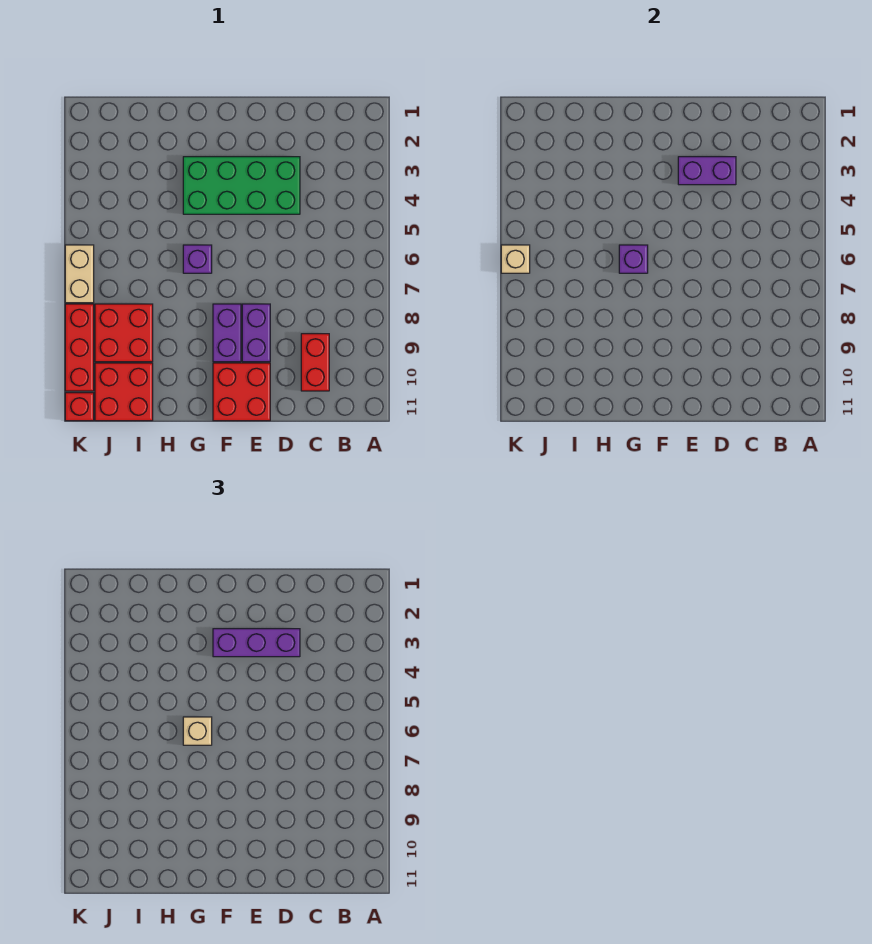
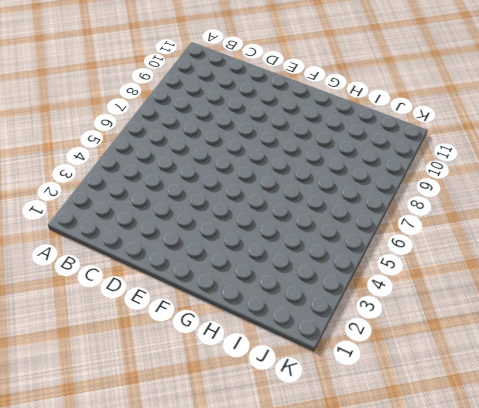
none -> red brick C9:C10 level 1
none -> green brick D3:G4 level 1
none -> purple brick E8:E9 level 1

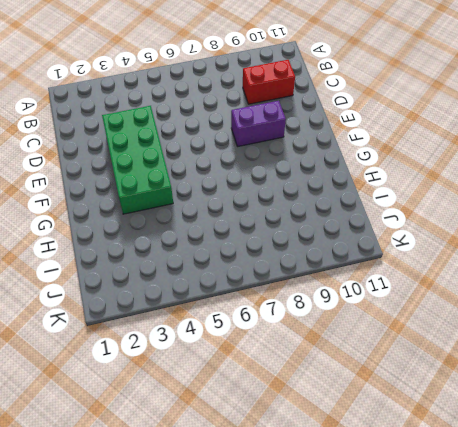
none -> red brick E10:F11 level 1
none -> purple brick F8:F9 level 1
none -> purple brick G6 level 1

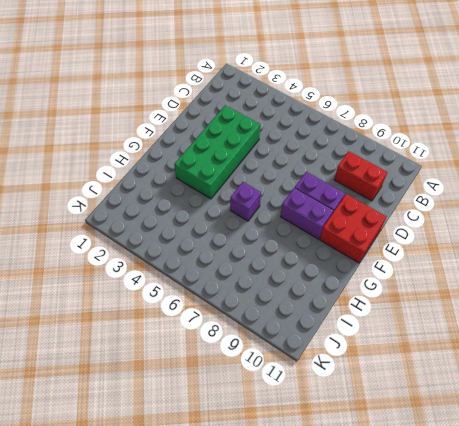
none -> red brick I8:J9 level 1
none -> red brick I10:J11 level 1
none -> tan brick K6:K7 level 1

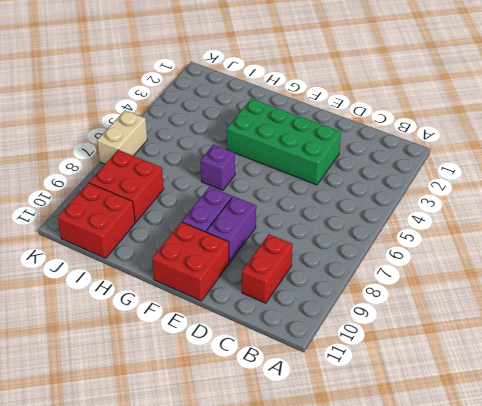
none -> red brick K8:K10 level 1
none -> red brick K11 level 1
none -> purple brick D3:E3 level 2

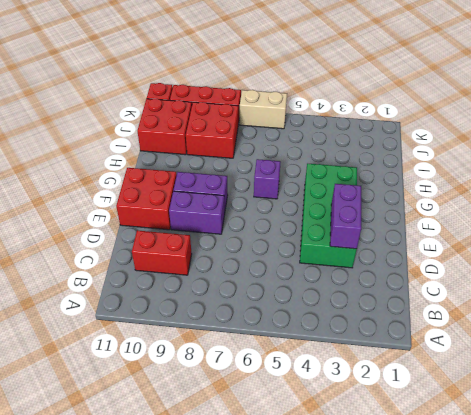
none -> purple brick G6 level 2
none -> tan brick K6 level 2
none -> purple brick D3:F3 level 3

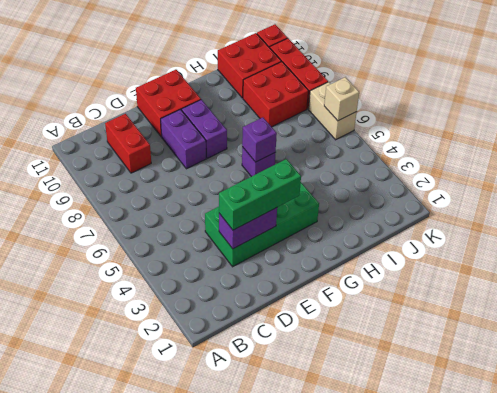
green brick D3:F3 level 3 -> purple brick D3:F3 level 3
none -> tan brick G6 level 3

